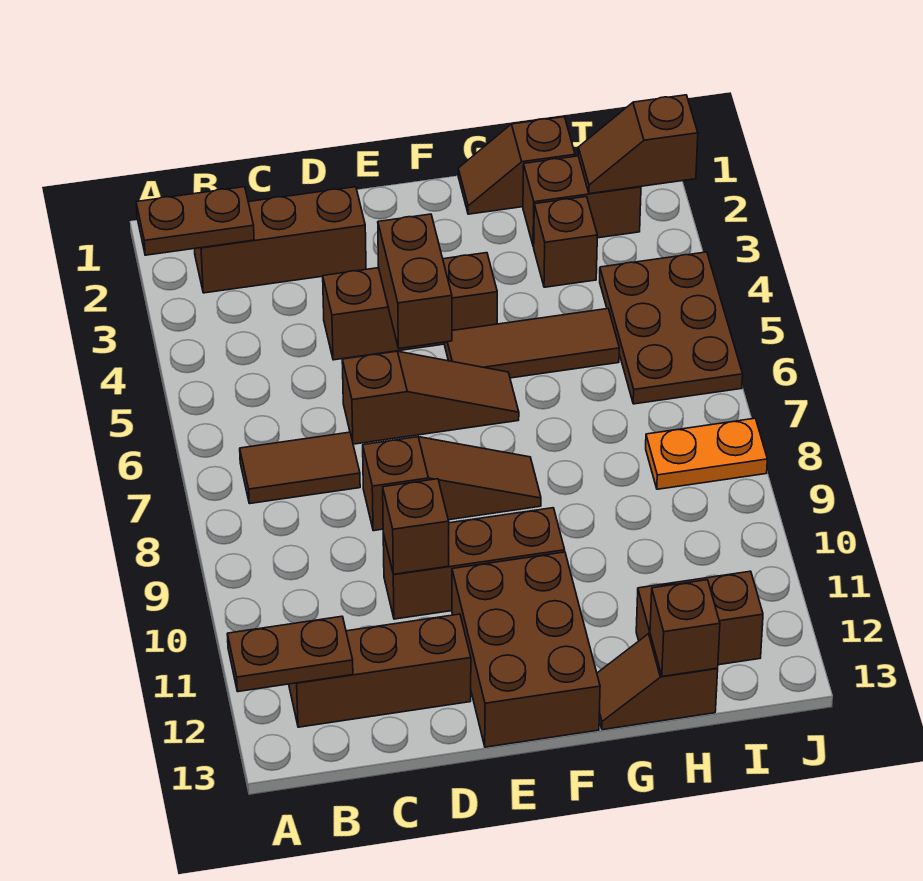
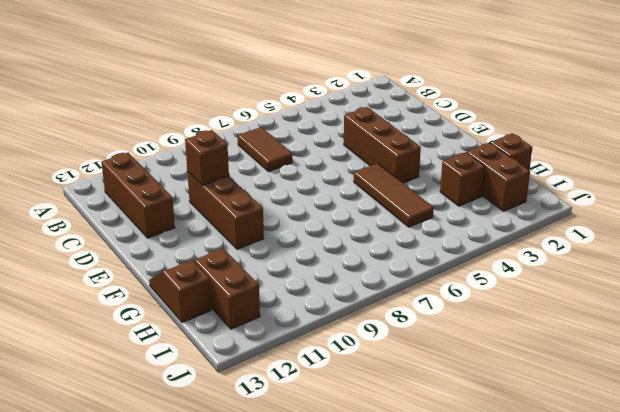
none -> brown brick B2:D2 level 1
none -> brown slope D6:F6 level 1 top D
none -> brown slope D8:F8 level 1 top D

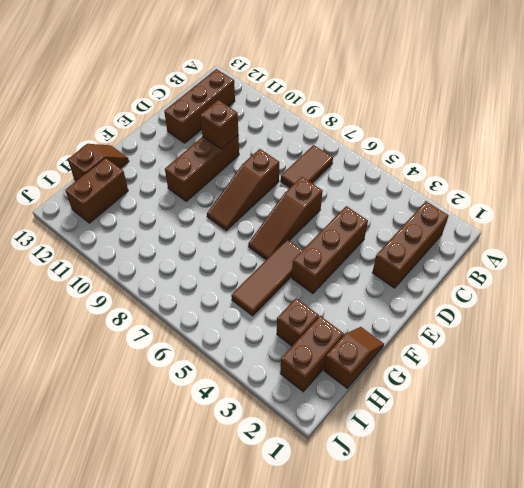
none -> brown brick E11:F13 level 1
none -> brown plate I4:J6 level 1
none -> orange plate I8:J8 level 1

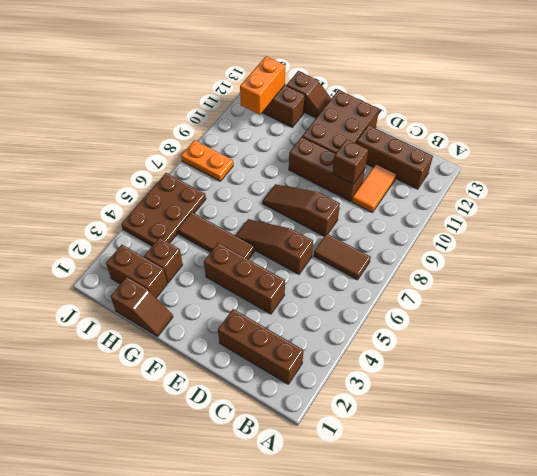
orange tile C10:C11 level 1 -> none
orange brick I11:I12 level 2 -> none
none -> brown plate A2:B2 level 2
none -> brown plate A12:B12 level 2
none -> brown brick E4:E5 level 2

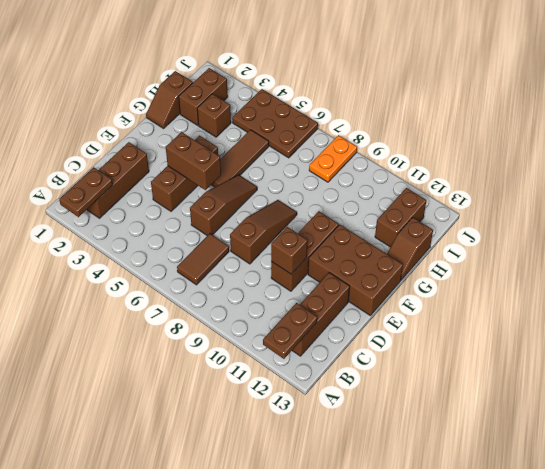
none -> brown brick H13 level 2
none -> brown slope I2:J2 level 2 top J

